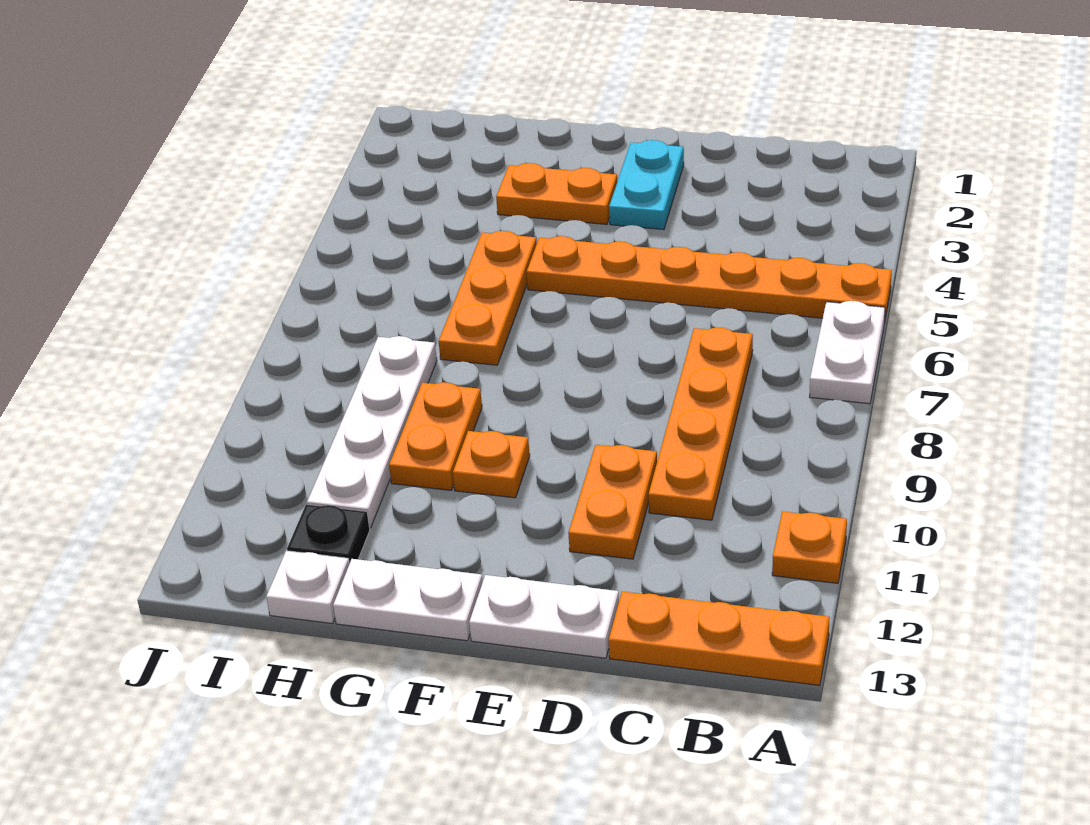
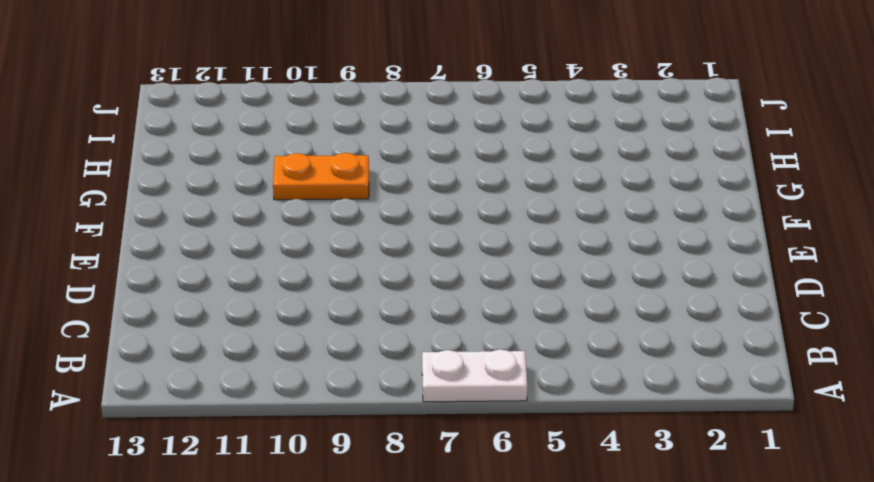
none -> orange plate A5:F5 level 1
none -> orange plate A11 level 1
none -> orange plate A13:C13 level 1

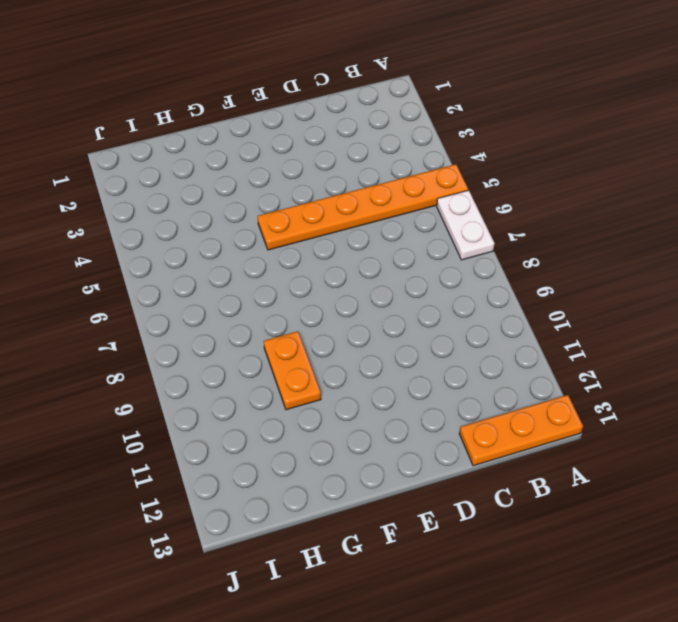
none -> orange plate A11 level 1
none -> orange plate C7:C10 level 1
none -> orange plate D10:D11 level 1

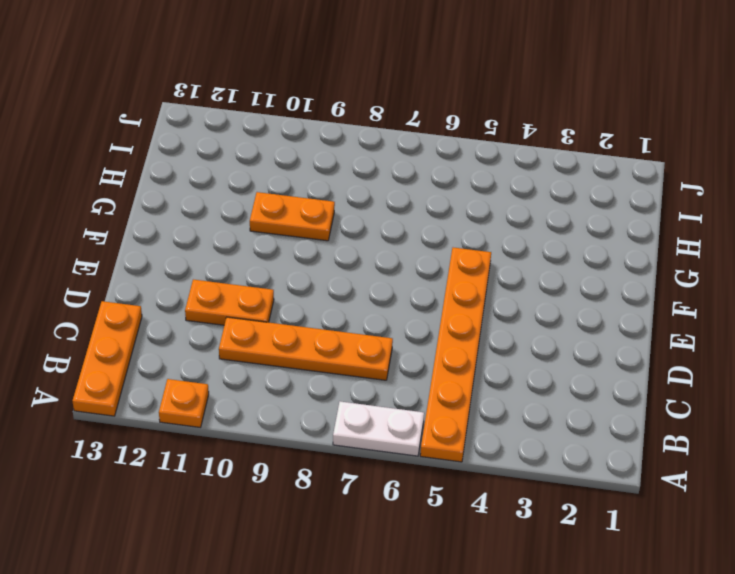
none -> white plate D13:E13 level 1
none -> cyan plate E2:E3 level 1
none -> orange plate F3:G3 level 1

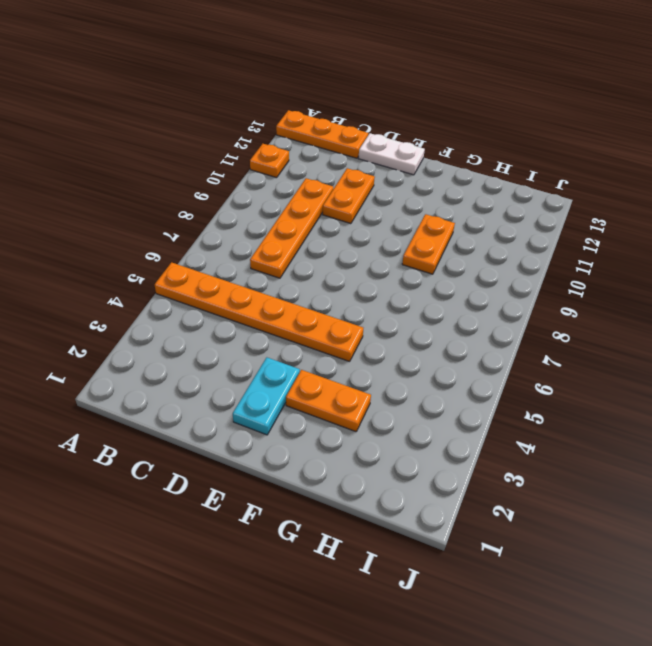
none -> white plate A6:A7 level 1
none -> orange plate F10 level 1
none -> white plate F13:G13 level 1

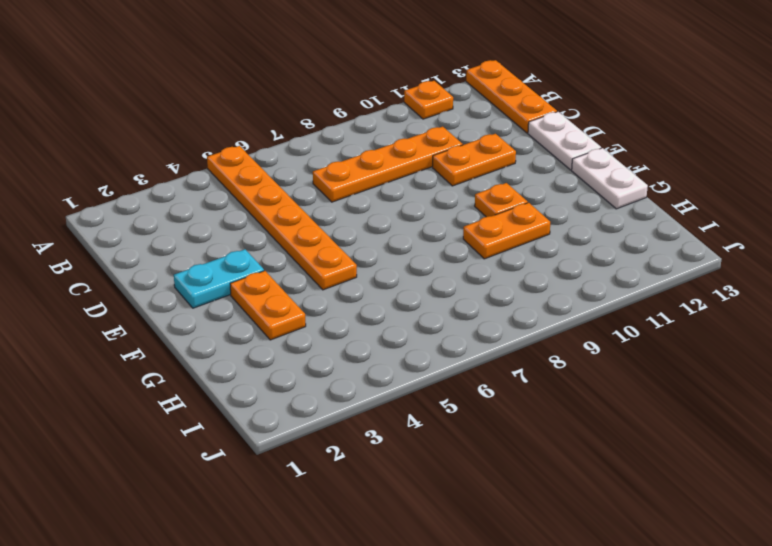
none -> white plate A6:A7 level 1
none -> orange plate G5:G7 level 1
none -> white plate H8:H11 level 1

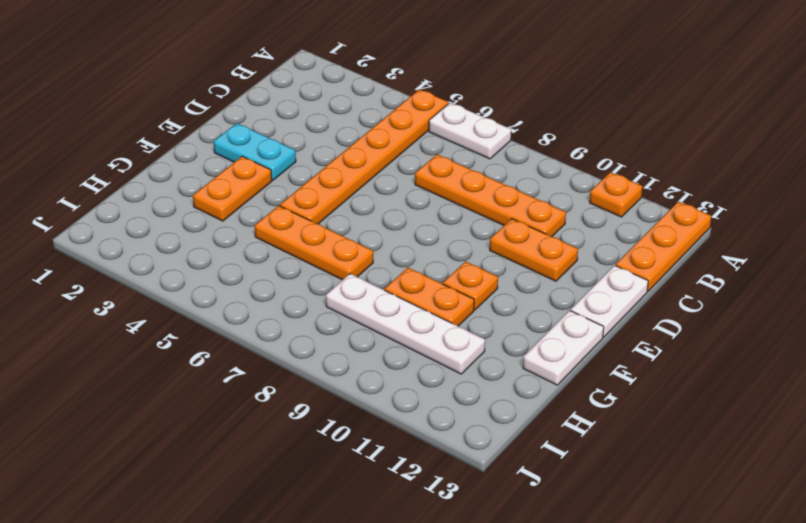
none -> black plate H12 level 1
none -> white plate H13 level 1

